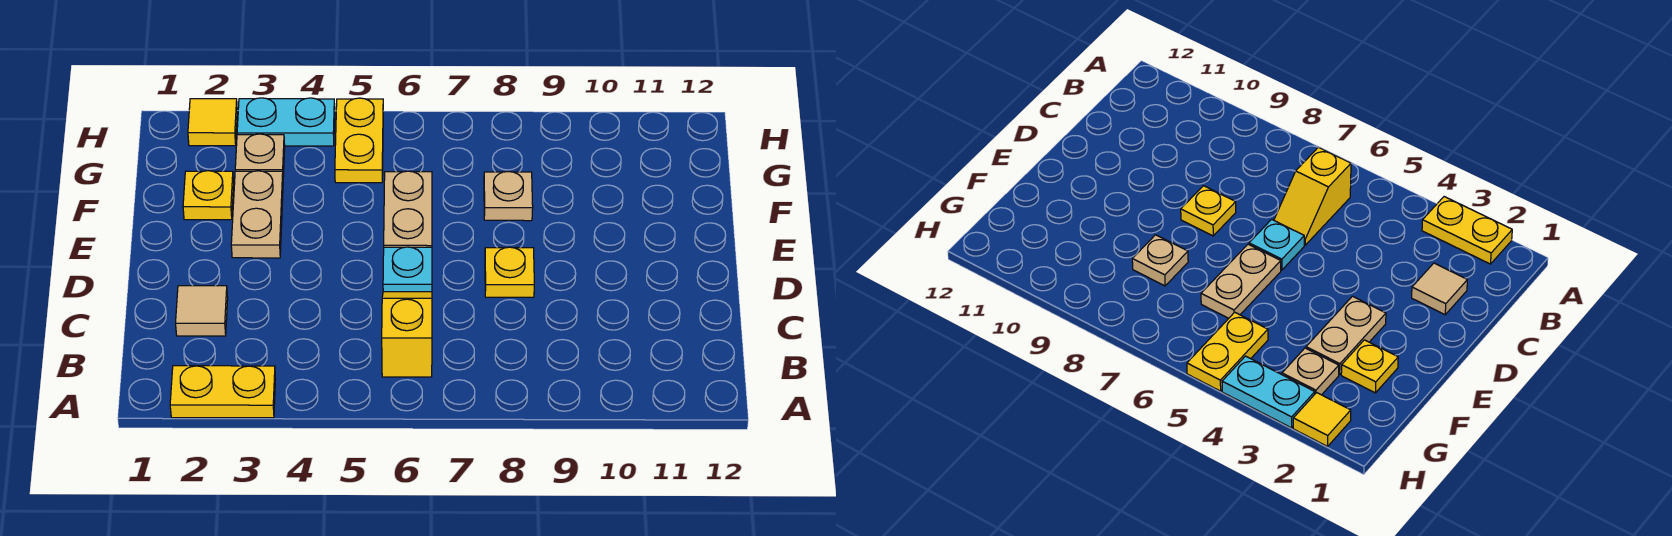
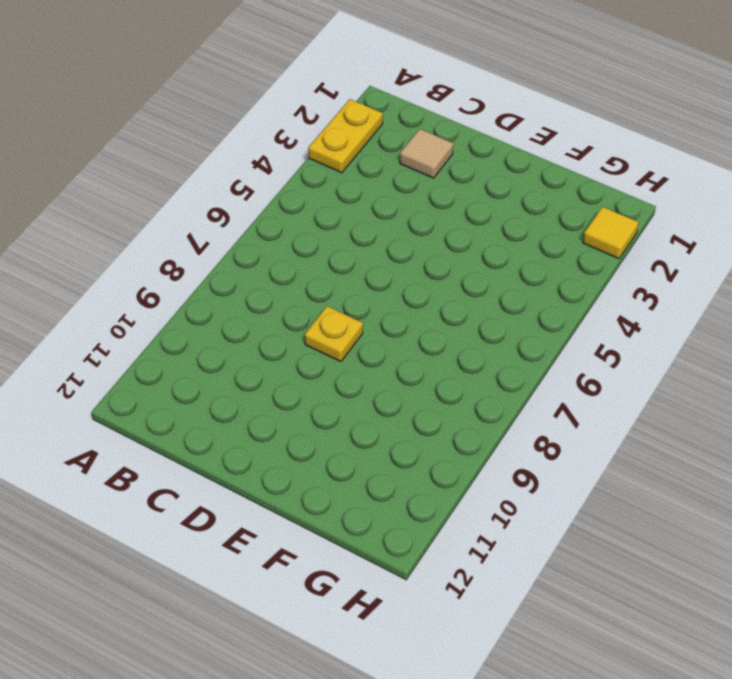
none -> yellow slope B6:C6 level 1 top B
none -> cyan plate D6 level 1
none -> tan plate E3:F3 level 1

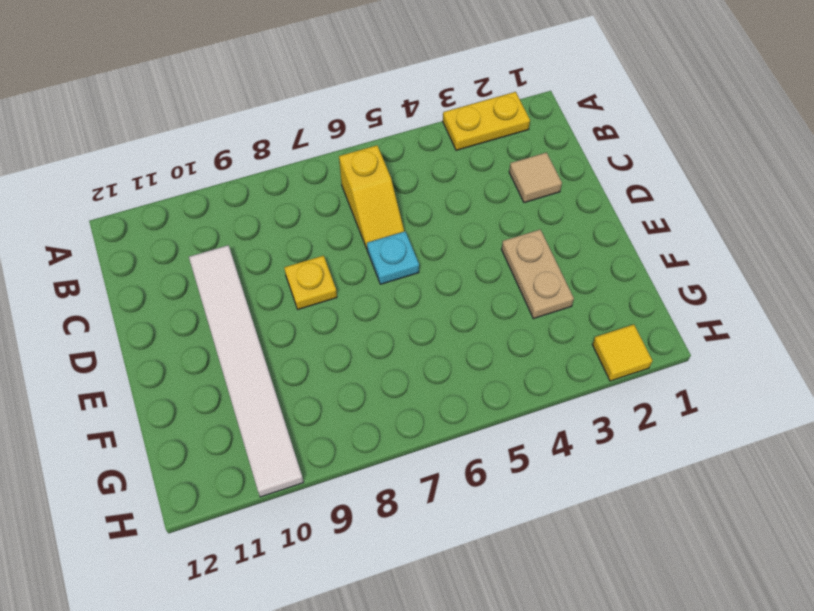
white tile C10:H10 level 1 -> none
none -> tan plate E6:F6 level 1
none -> yellow plate F2 level 1
none -> tan plate F8 level 1

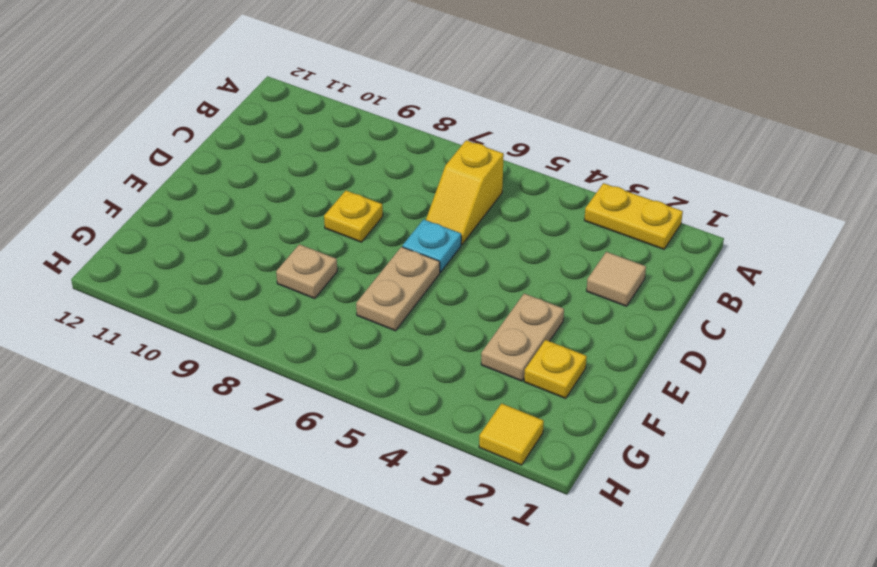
none -> tan plate G3 level 1
none -> yellow plate G5:H5 level 1
none -> cyan plate H3:H4 level 1

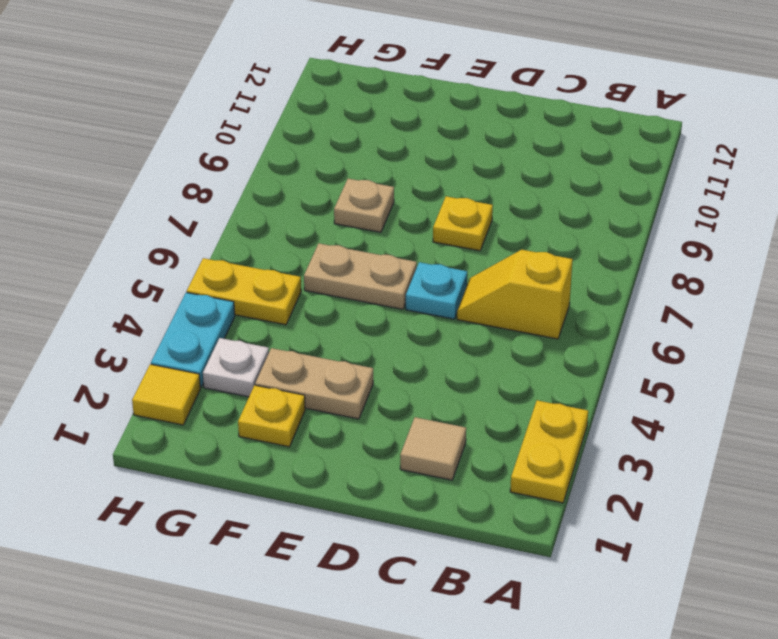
white plate G3 level 1 -> tan plate G3 level 1

